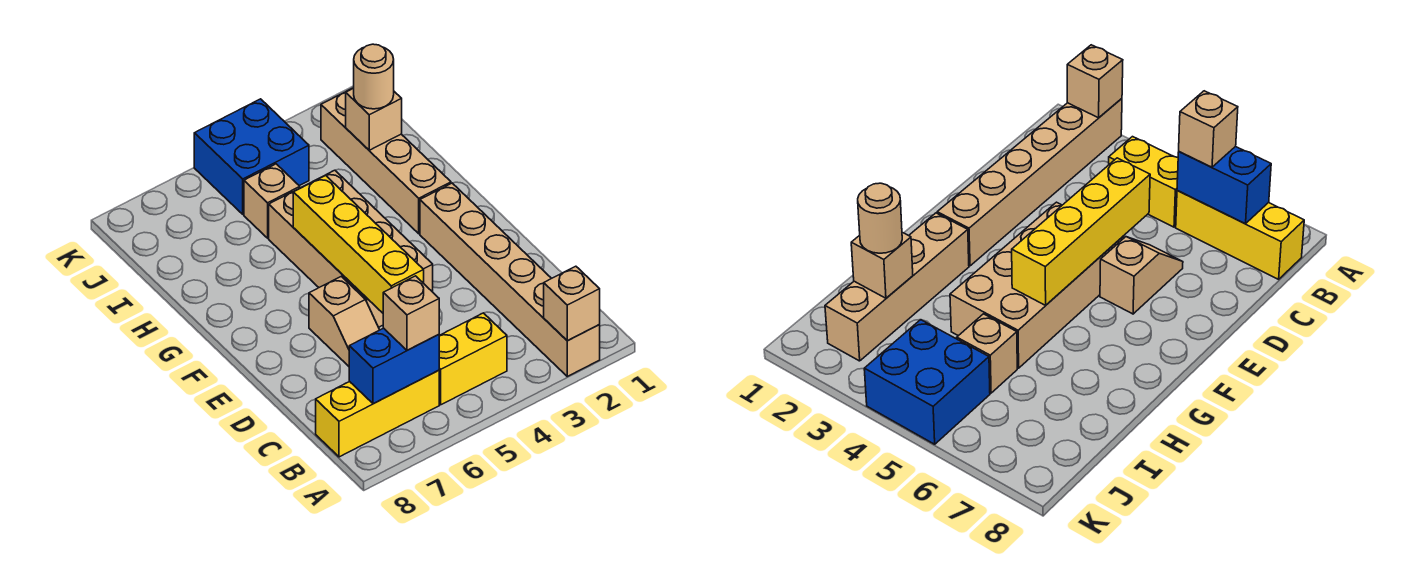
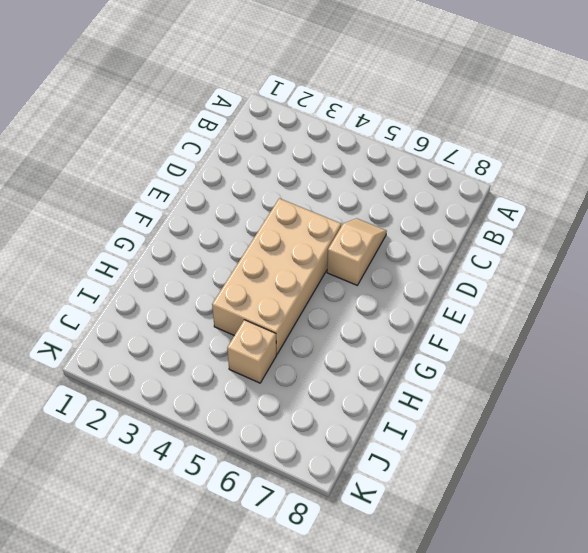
none -> tan brick A2:F2 level 1
none -> yellow brick B4:B5 level 1
none -> yellow brick B6:B8 level 1

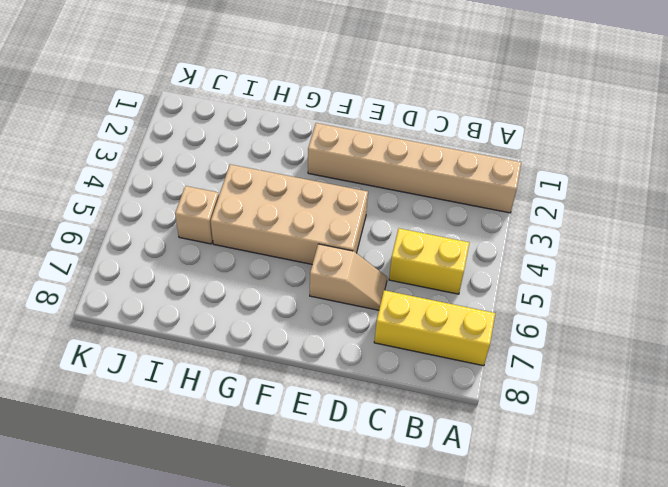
yellow brick A7:C7 level 1 -> yellow brick B6:B8 level 1
yellow brick B5:C5 level 1 -> yellow brick B4:B5 level 1
none -> tan brick G2:J2 level 1
none -> blue brick J4:K5 level 1
none -> tan brick A2 level 2

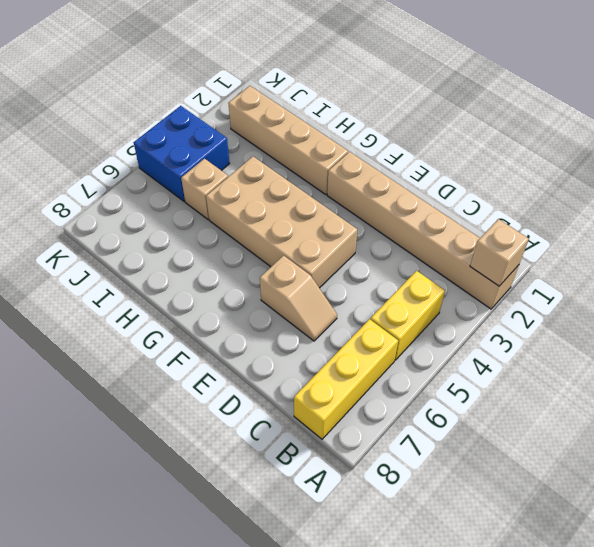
none -> blue brick B6:B7 level 2
none -> yellow brick D5:G5 level 2
none -> tan brick I2 level 2

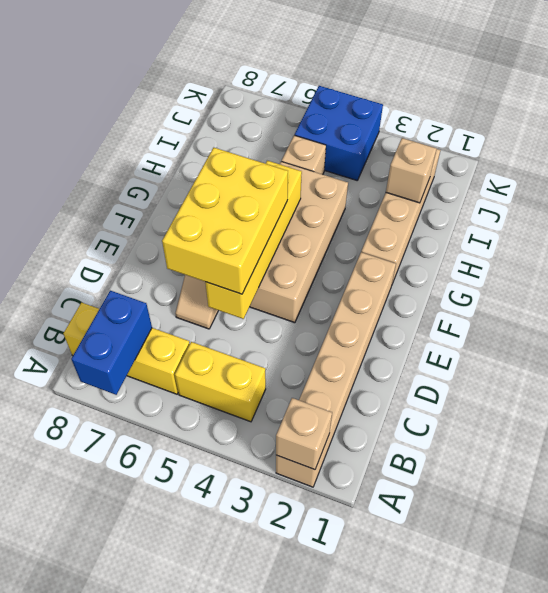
blue brick A7:B7 level 2 -> blue brick B6:B7 level 2
yellow brick D5:F6 level 3 -> none
none -> tan brick B6 level 3
none -> tan round brick I2 level 3

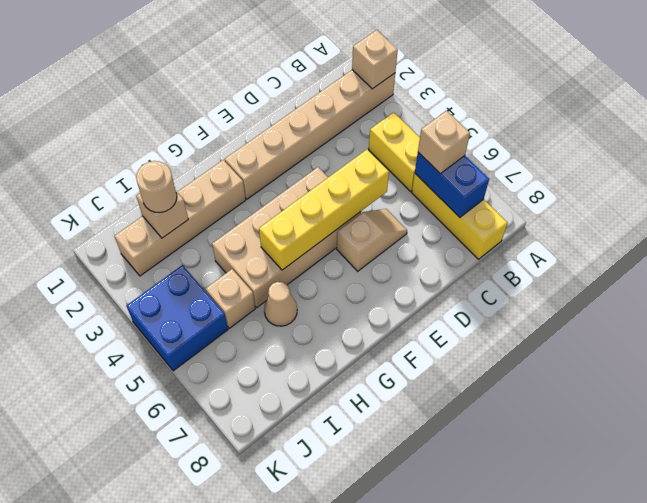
tan cone H6 level 1 -> none

